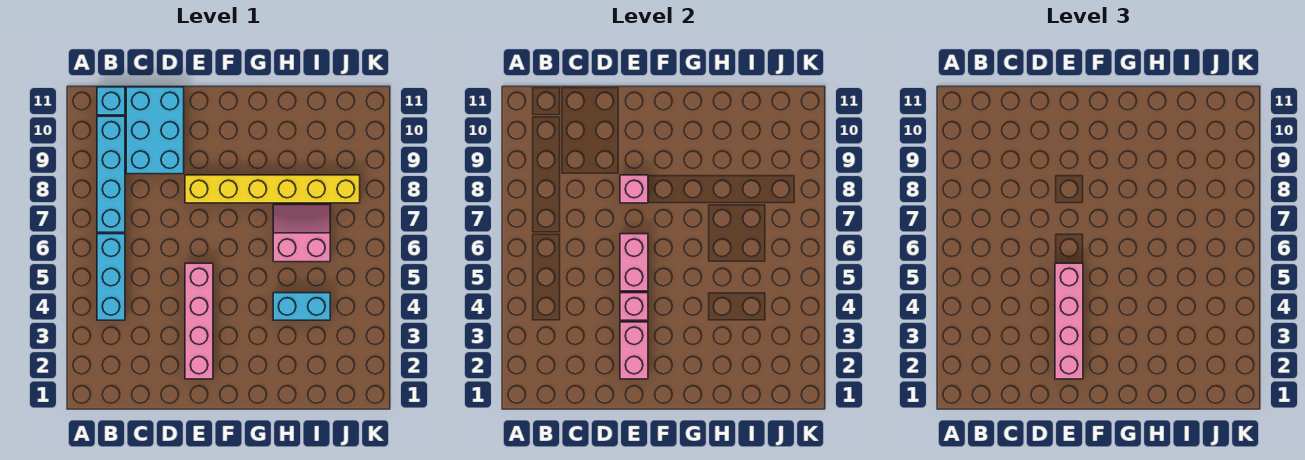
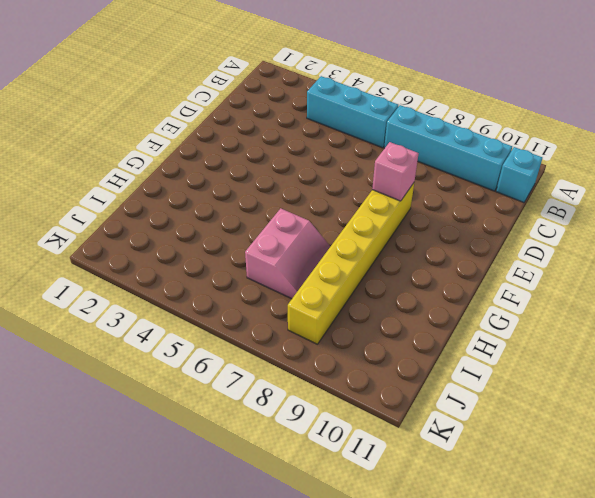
none -> cyan brick C9:D11 level 1
none -> pink brick E2:E5 level 1
none -> cyan brick H4:I4 level 1

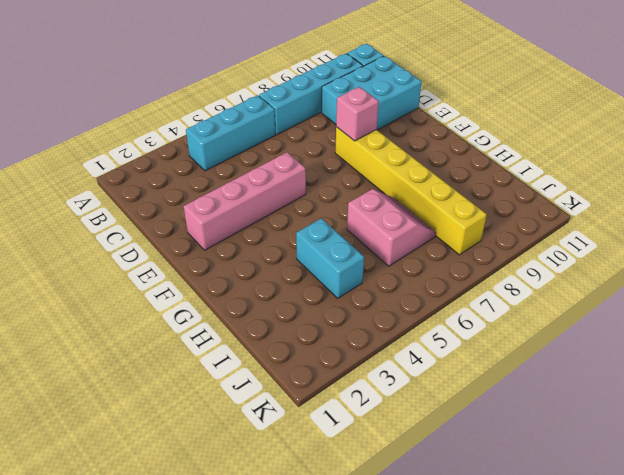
none -> pink brick E2:E3 level 2
none -> pink brick E4 level 2
none -> pink brick E5:E6 level 2

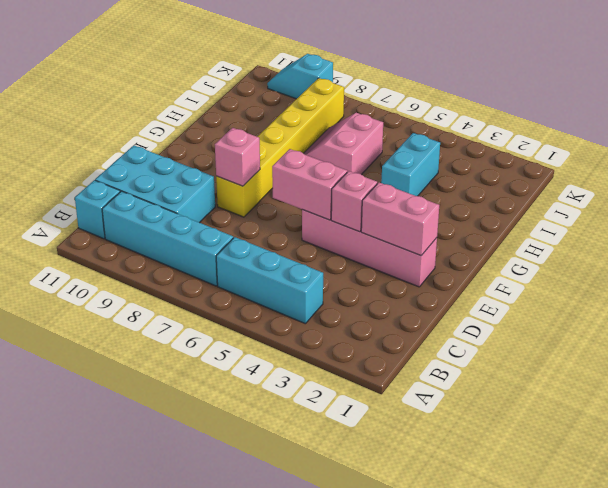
cyan slope K9:K10 level 1 top 9 -> none
none -> pink brick E2:E5 level 3

